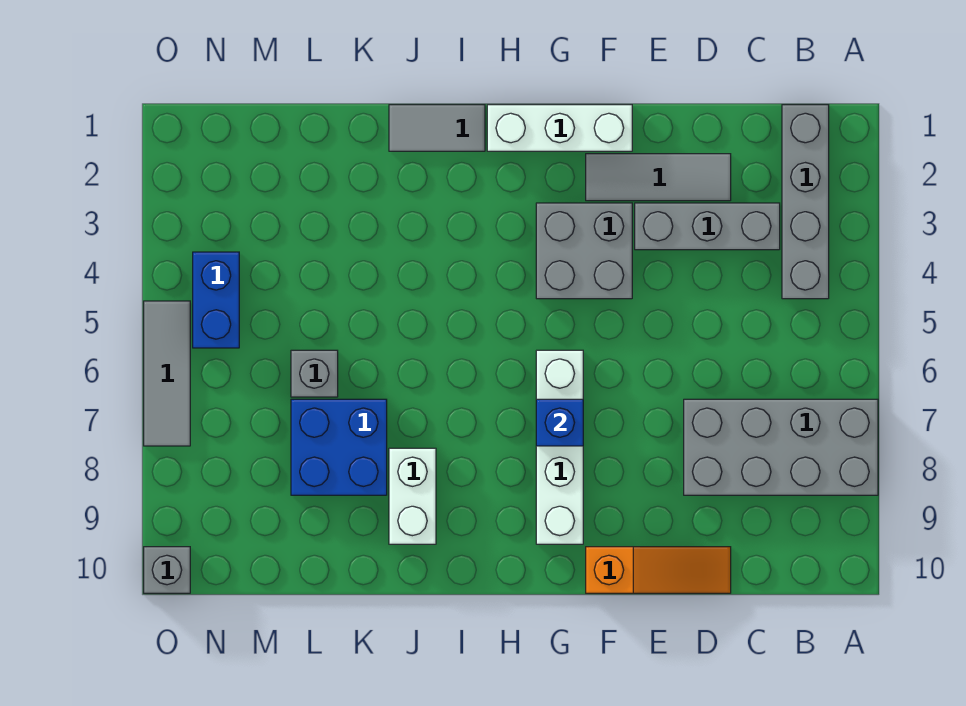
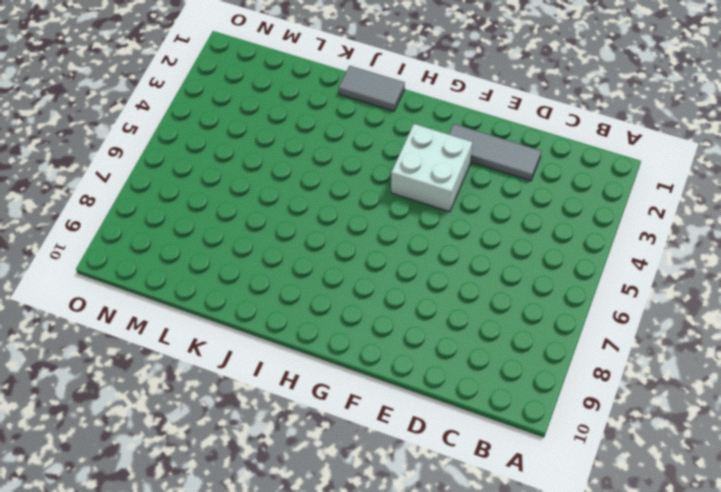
white brick F3:G4 level 1 -> grey brick F3:G4 level 1
none -> grey brick A7:D8 level 1
none -> grey brick B1:B4 level 1
none -> grey brick C3:E3 level 1

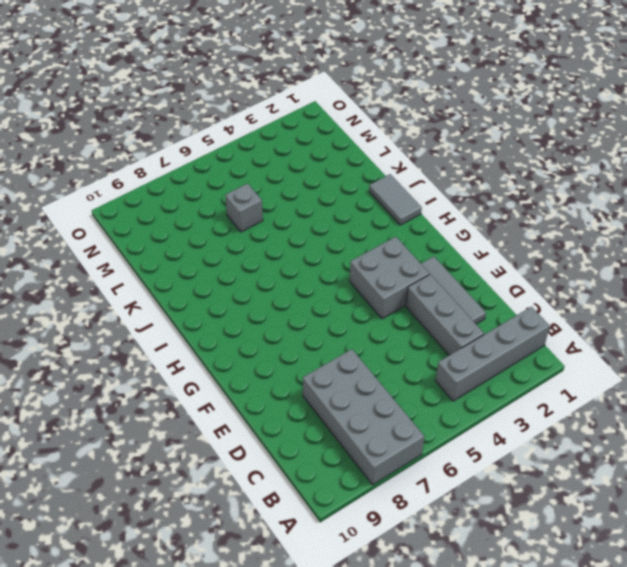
none -> orange slope D10:F10 level 1 top F
none -> white brick F1:H1 level 1
none -> white brick G6:G9 level 1

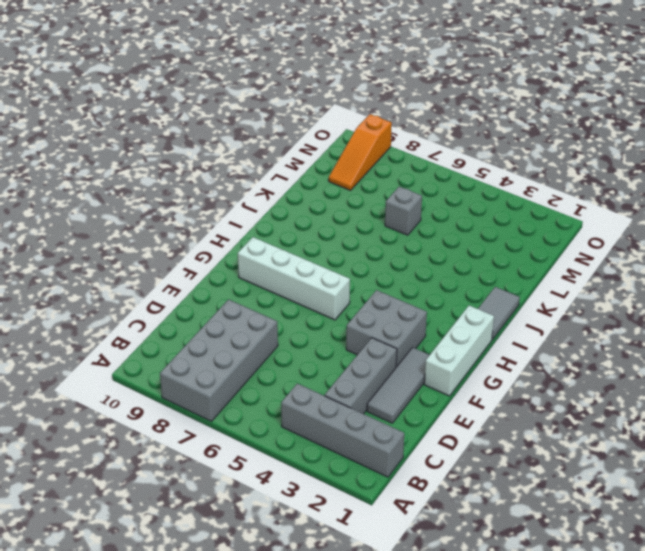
orange slope M9:O9 level 1 top O -> orange slope D10:F10 level 1 top F
none -> white brick J8:J9 level 1
none -> blue brick K7:L8 level 1
none -> blue brick N4:N5 level 1

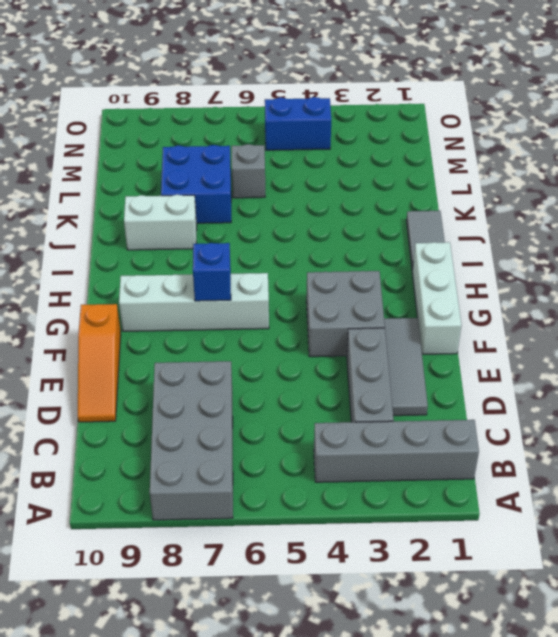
none -> grey tile O5:O7 level 1
none -> grey brick O10 level 1

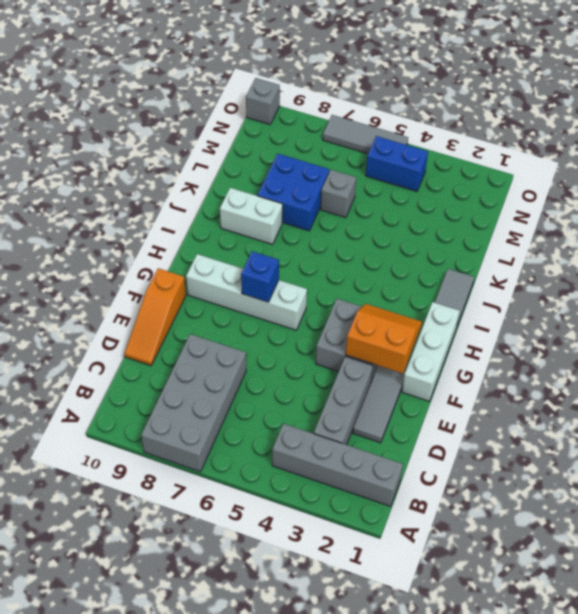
orange slope F2:G3 level 2 top F -> none

